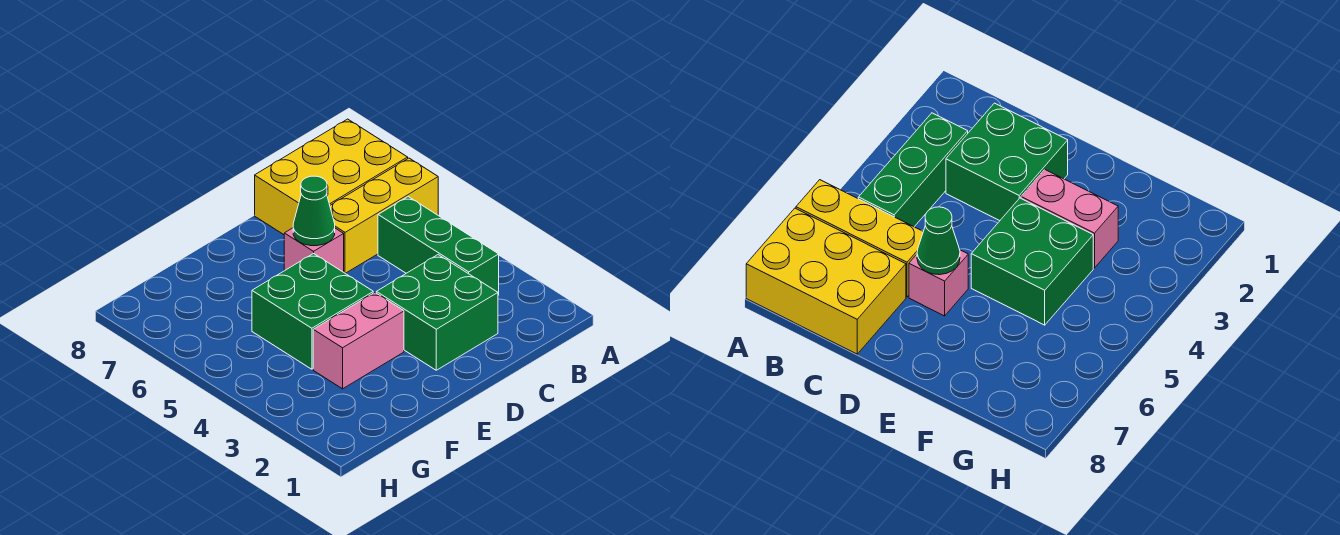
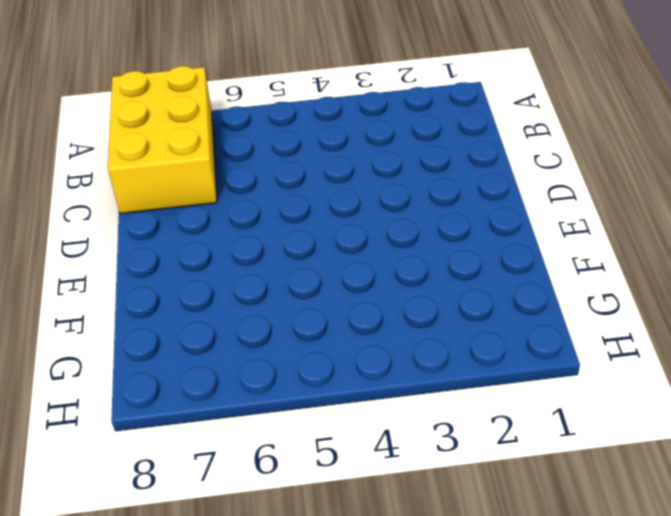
none -> yellow brick A6:C6 level 1
none -> green brick B3:B5 level 1

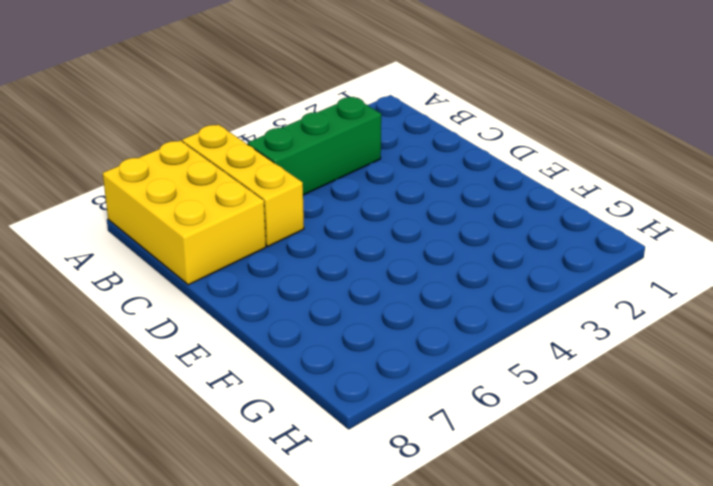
none -> green brick C2:D3 level 1
none -> pink brick D6 level 1

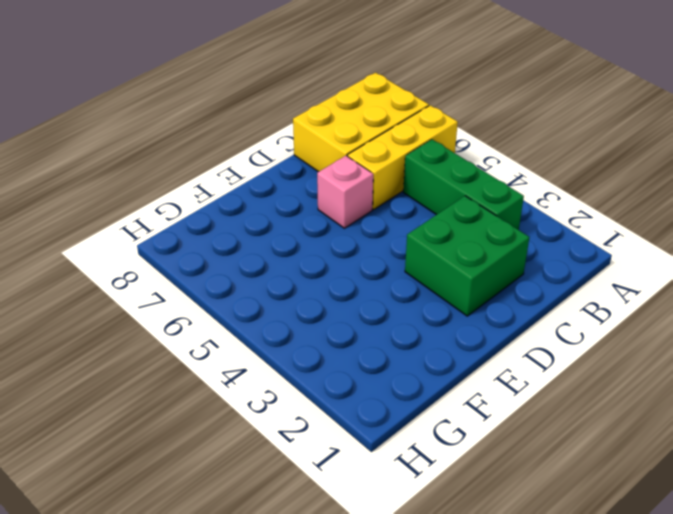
none -> pink brick E3:F3 level 1
none -> green brick E4:F5 level 1

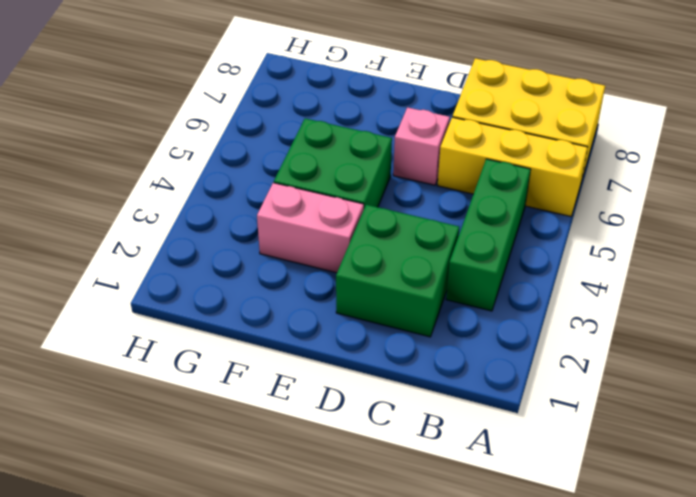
none -> green cone D6 level 2

